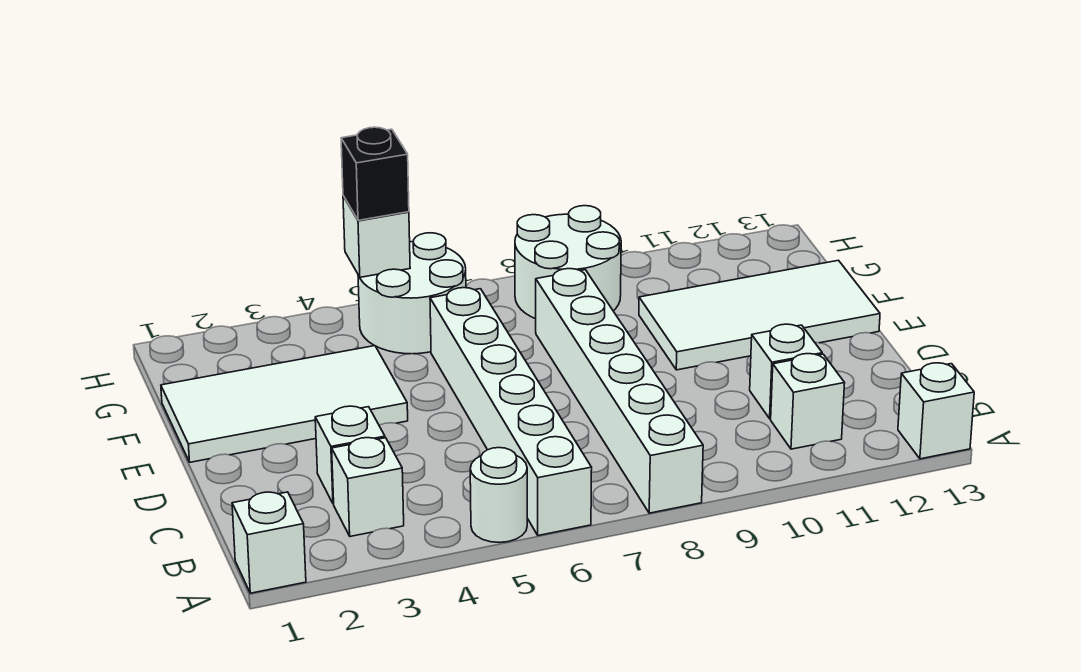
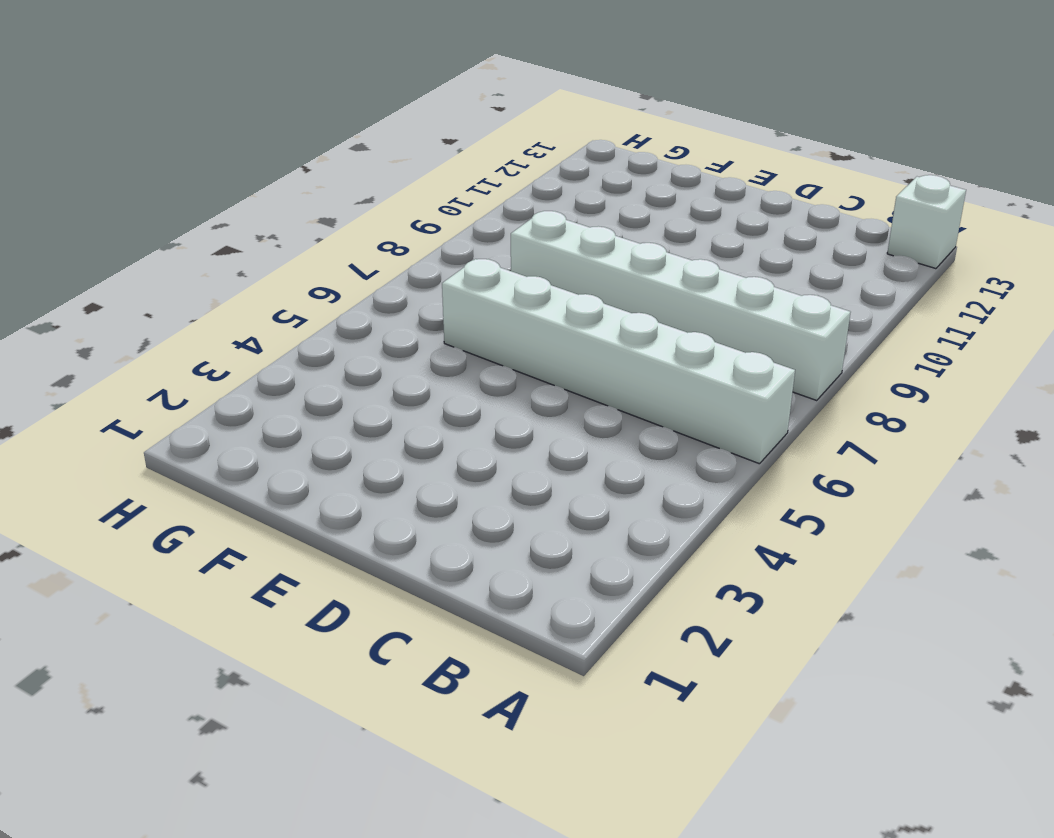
none -> white brick A1 level 1
none -> white round brick A5 level 1
none -> white brick B3 level 1

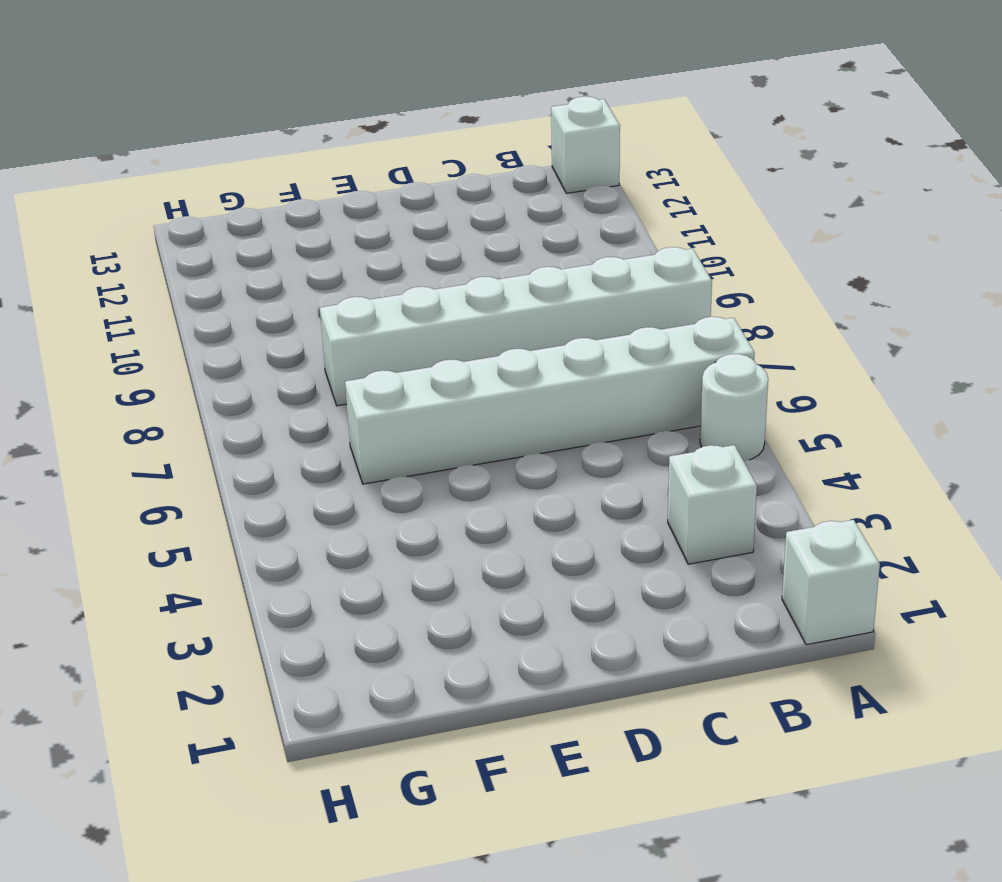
none -> white brick B11 level 1
none -> white brick C3 level 1
none -> white brick C11 level 1

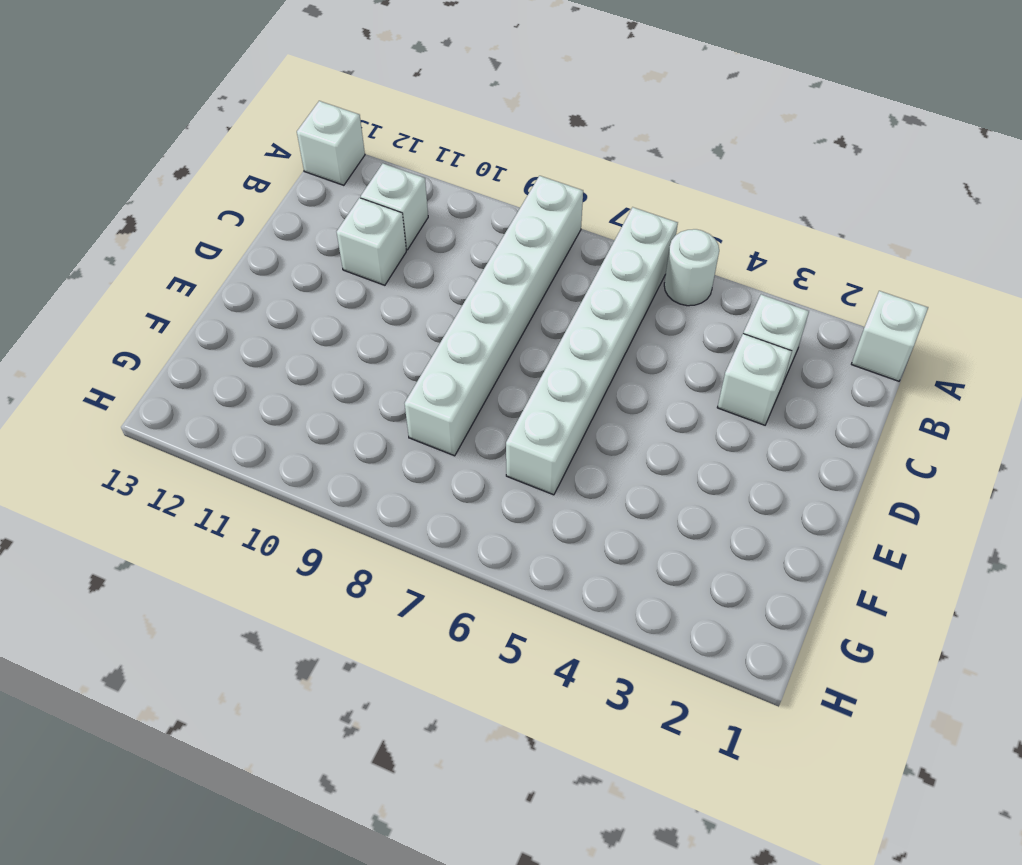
none -> white tile E1:F4 level 1
none -> white tile E10:F13 level 1
none -> white round brick G5:H6 level 1

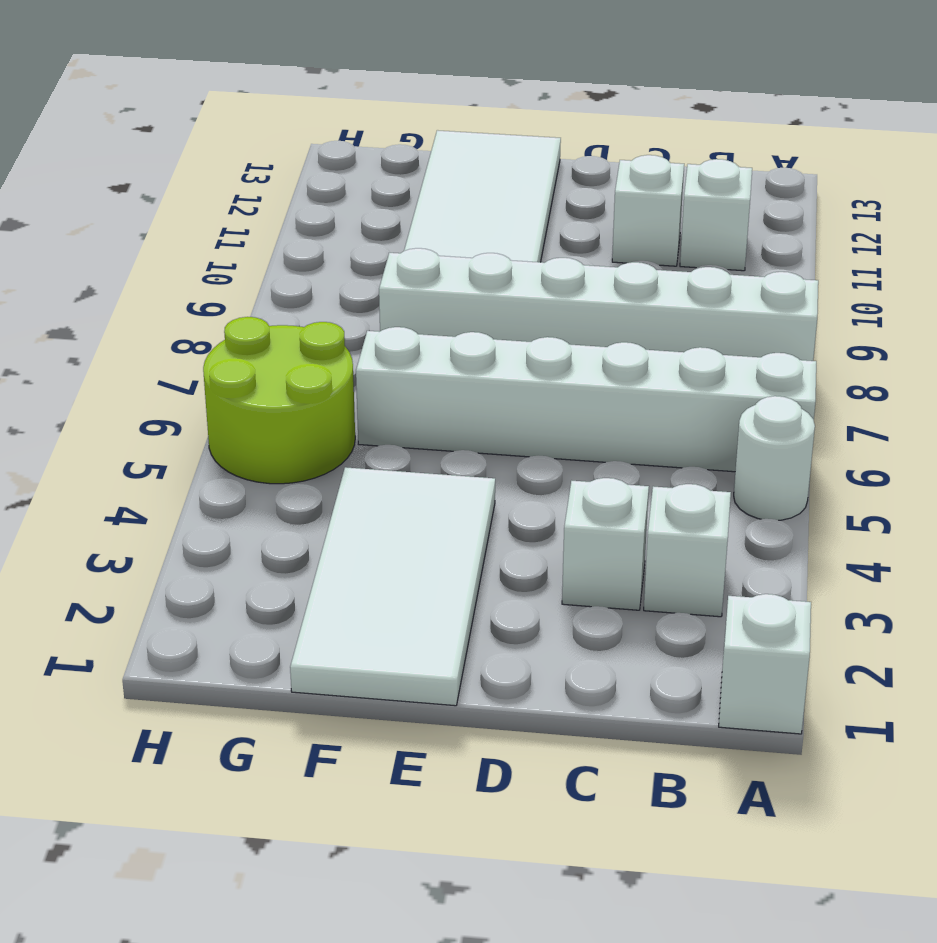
lime round brick G5:H6 level 1 -> white round brick G5:H6 level 1
none -> white brick A13 level 1
none -> white round brick G8:H9 level 1
none -> white brick H5 level 2

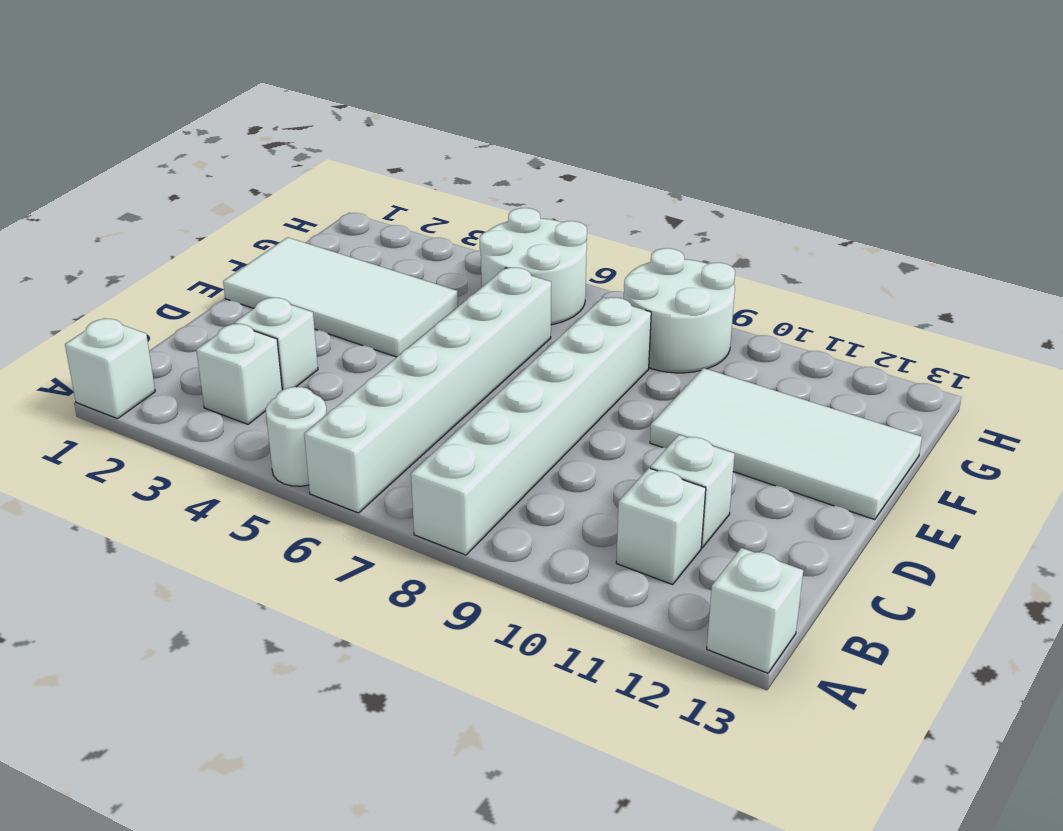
none -> white brick H5 level 2
none -> black brick H5 level 3

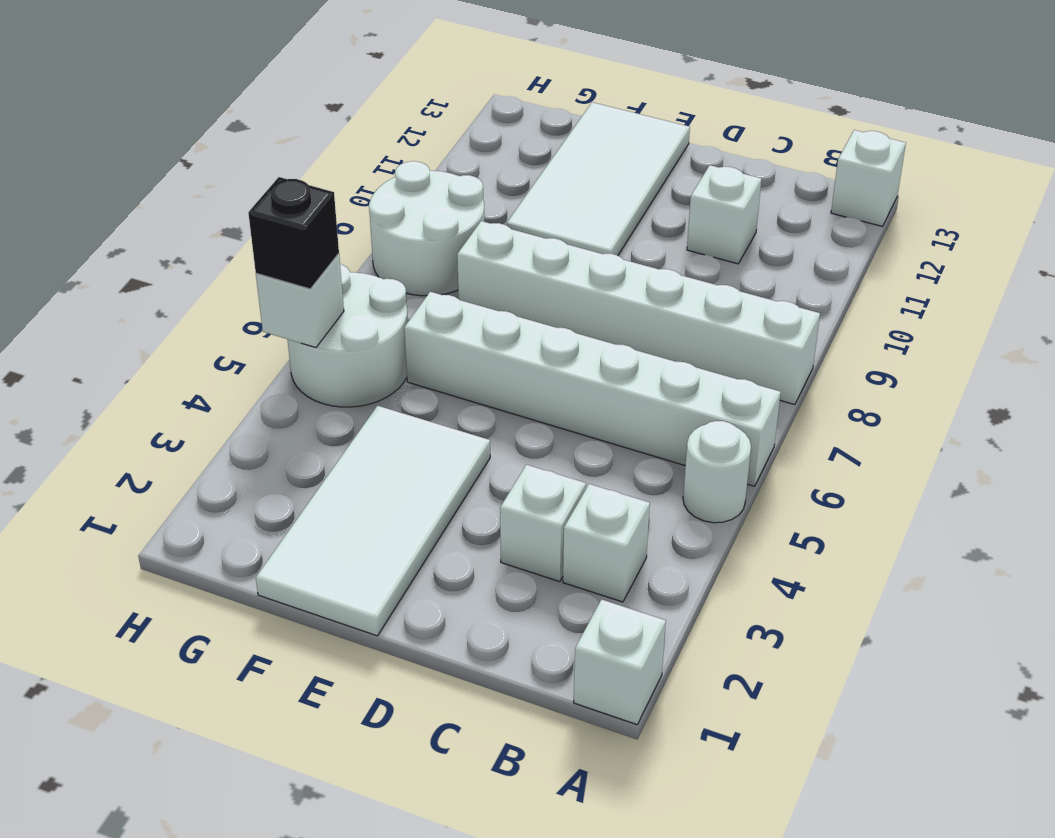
none -> white brick B11 level 1

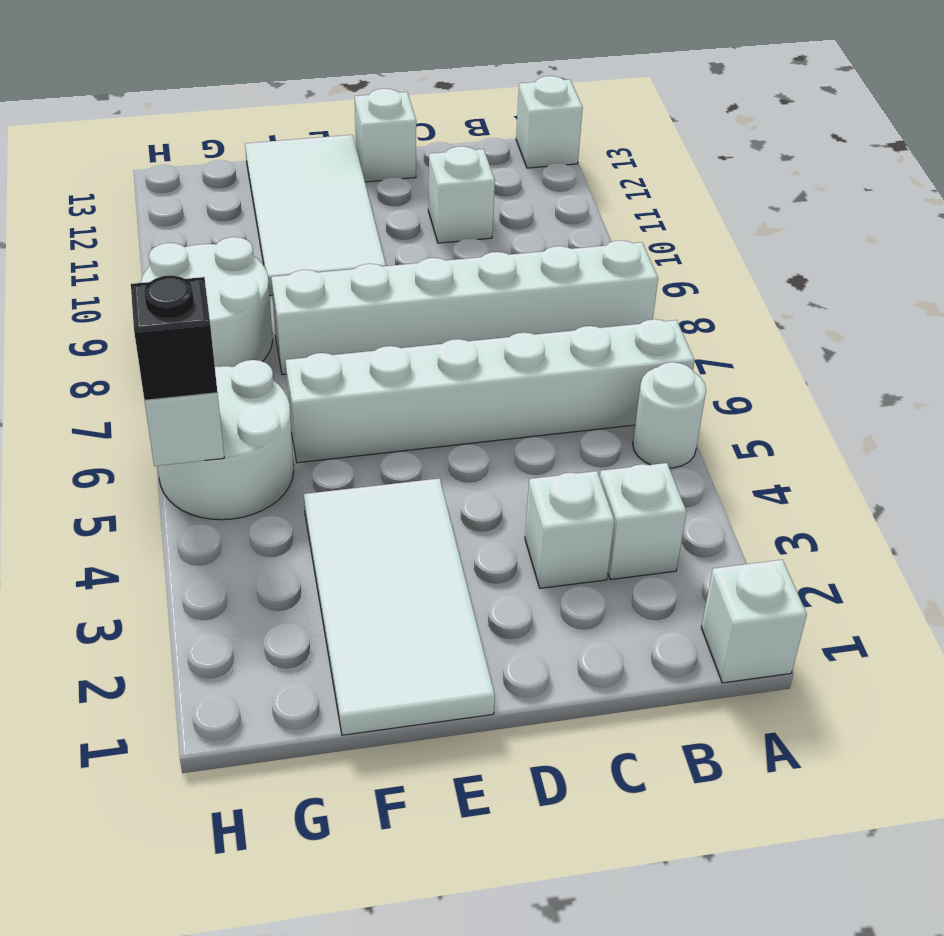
white brick D13 level 1 -> white brick B11 level 1

